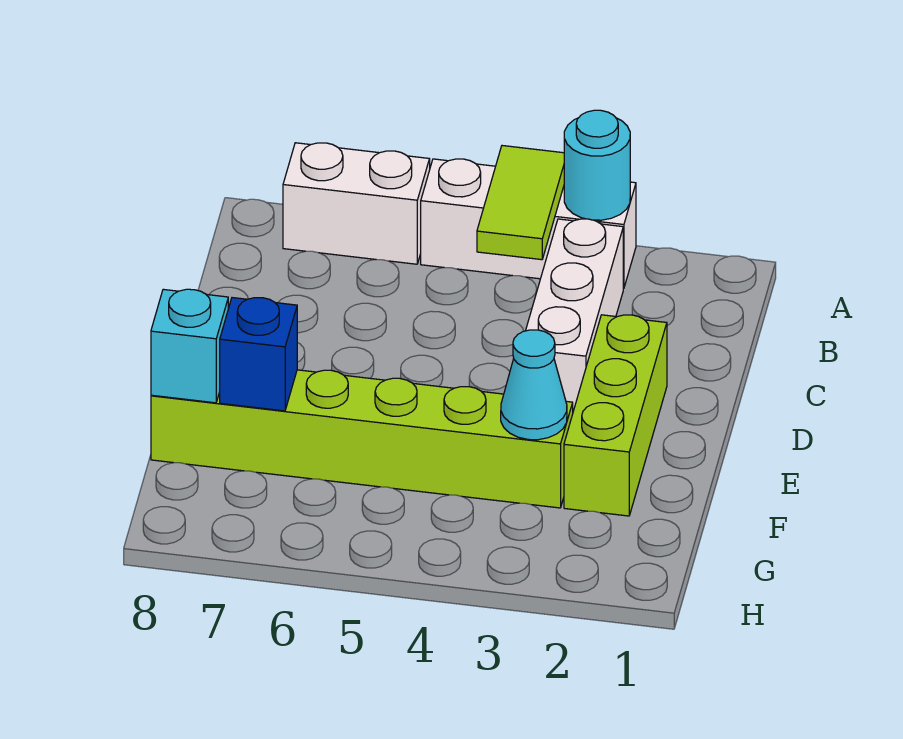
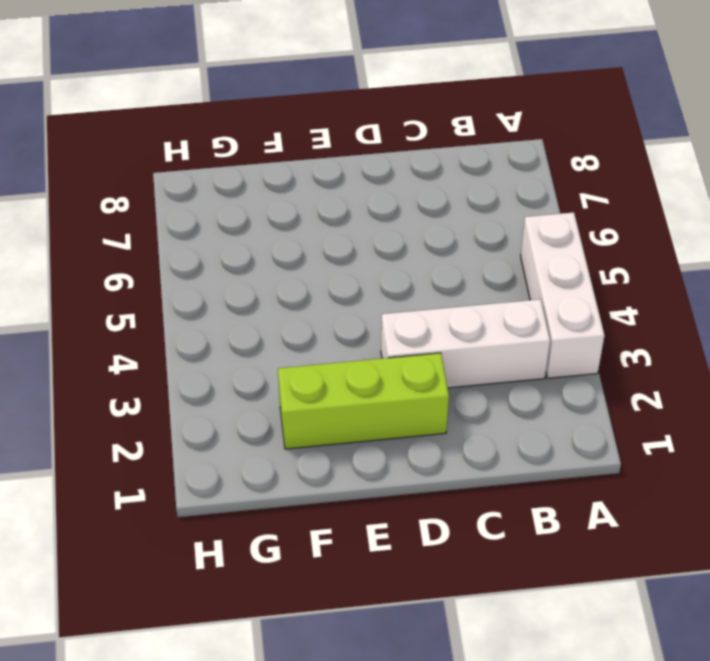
none -> white brick A6:A7 level 1
none -> lime brick F3:F8 level 1

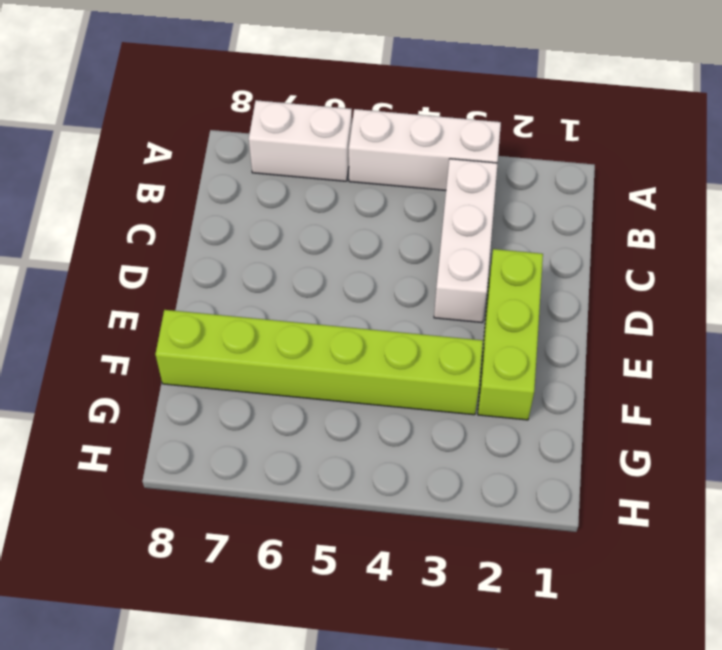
none -> cyan round brick A3 level 2
none -> lime tile A4:B4 level 2

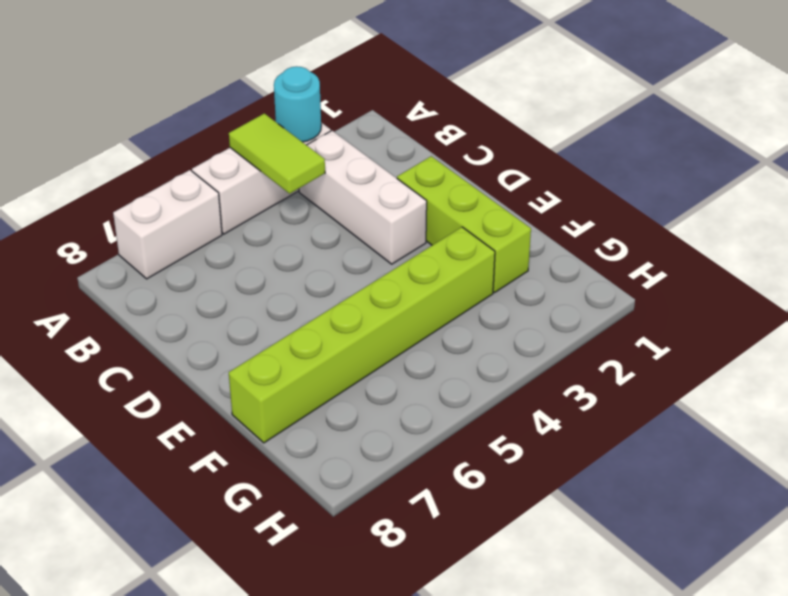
none -> cyan cone F3 level 2
none -> blue brick F7 level 2

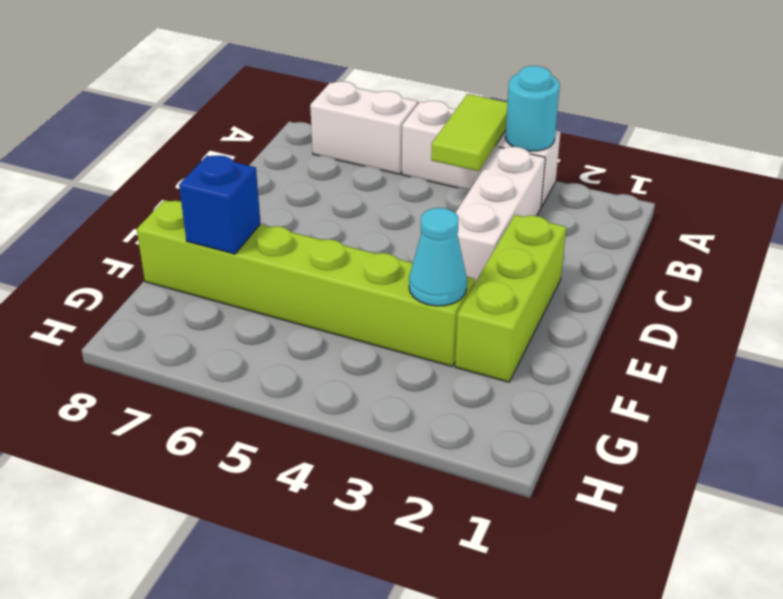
none -> cyan brick F8 level 2

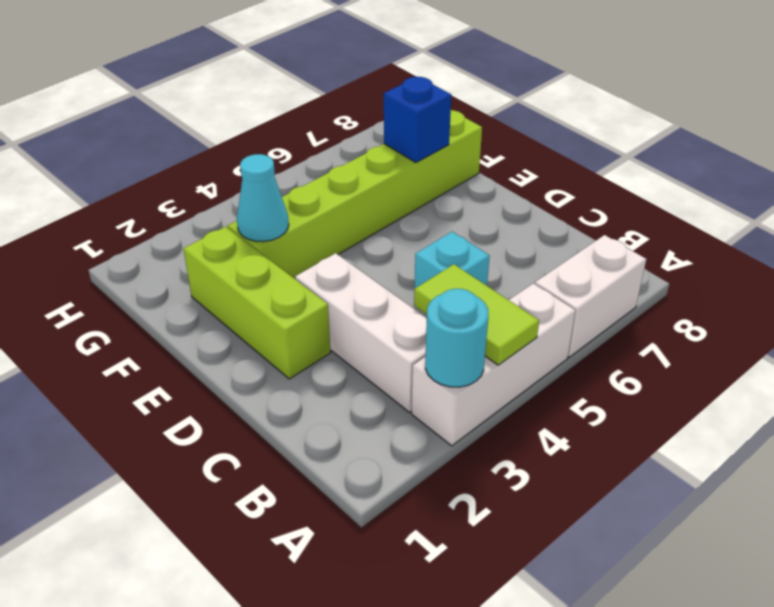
cyan brick C5 level 1 -> cyan brick F8 level 2

